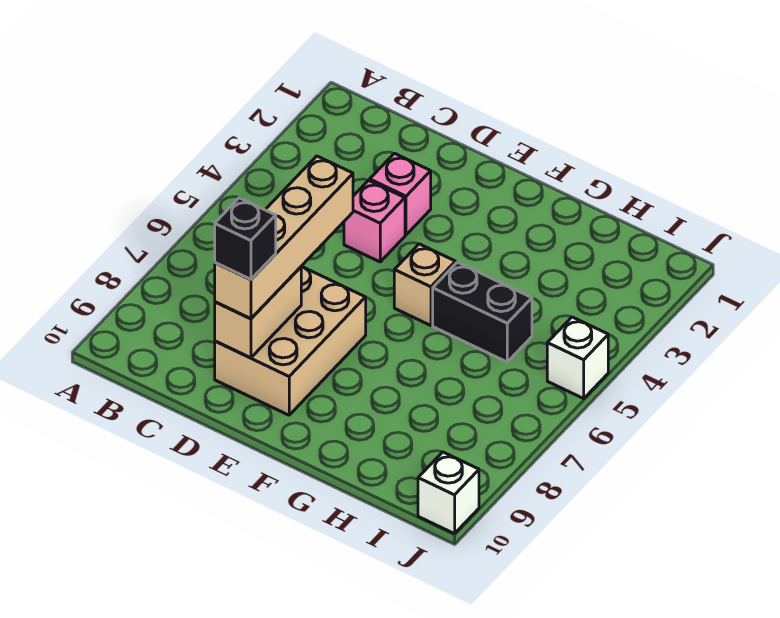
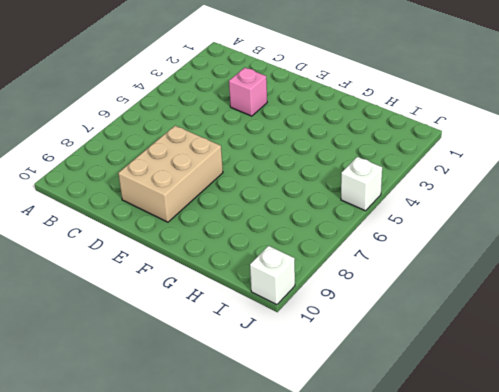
none -> pink brick D4 level 1
none -> tan brick F5 level 1

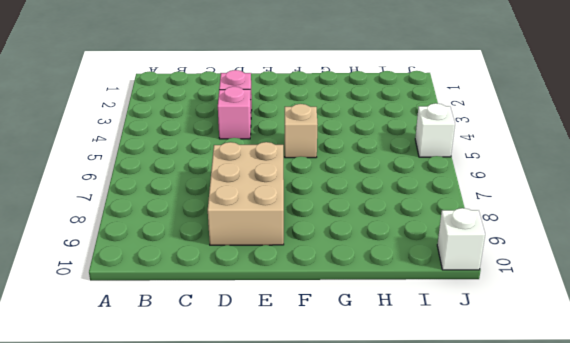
none -> black brick G5:H5 level 1
none -> tan brick D8:D9 level 2

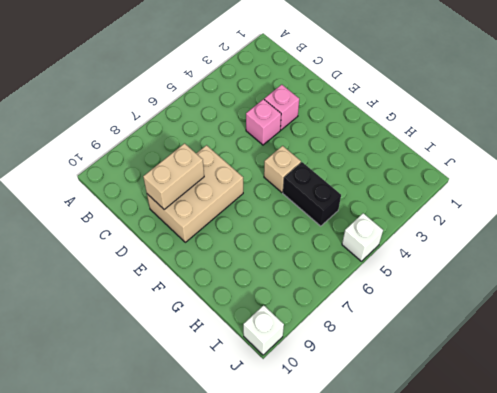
none -> tan brick D6:D9 level 3
none -> black brick D9 level 4

